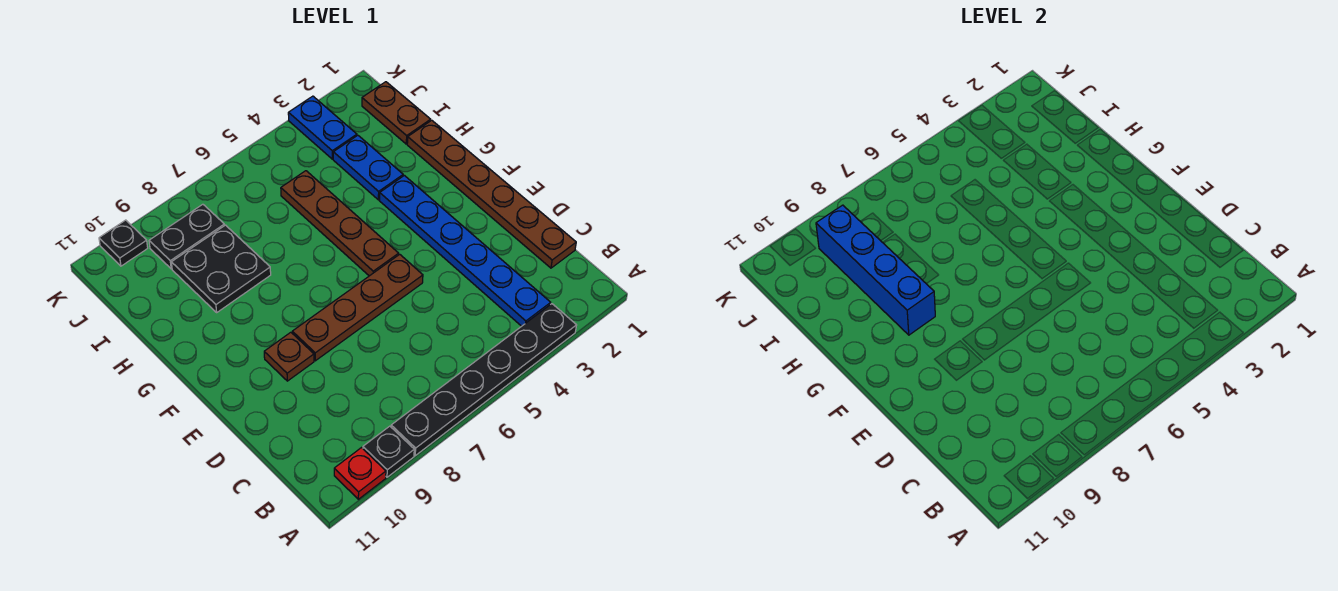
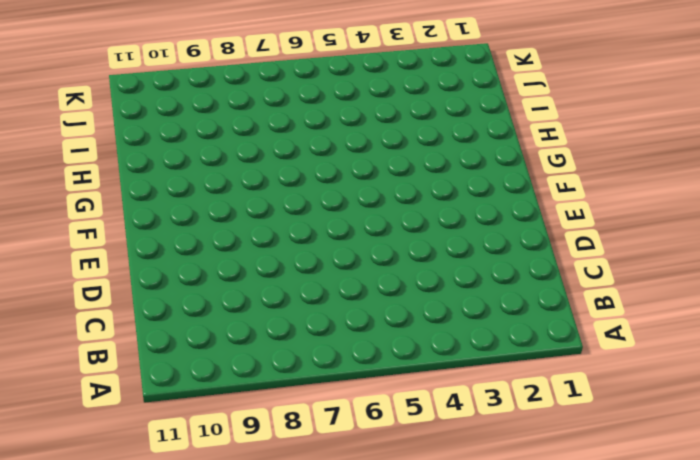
none -> black plate A3:A8 level 1
none -> black plate A9 level 1
none -> red plate A10 level 1

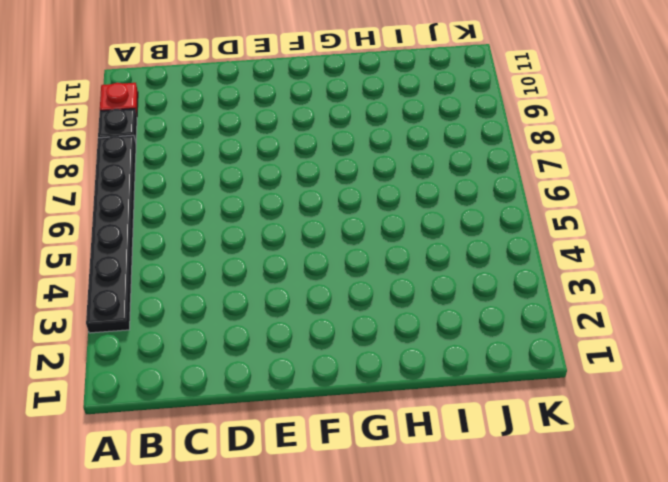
none -> blue plate B3:G3 level 1
none -> brown plate C1:H1 level 1
none -> brown plate E5:E8 level 1

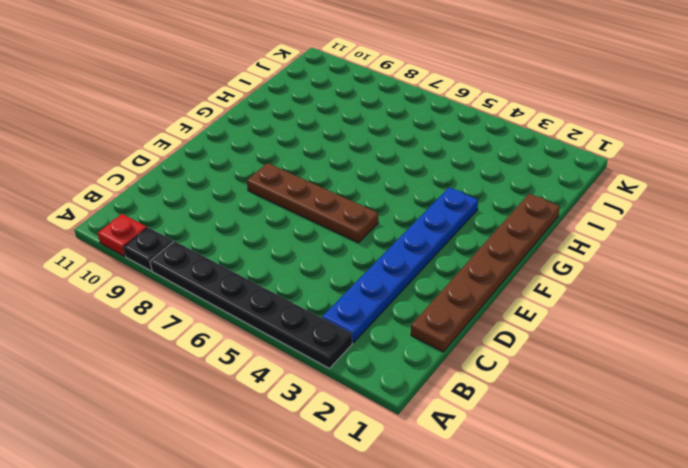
none -> brown plate E9 level 1
none -> brown plate F5:I5 level 1
none -> blue plate H3:I3 level 1

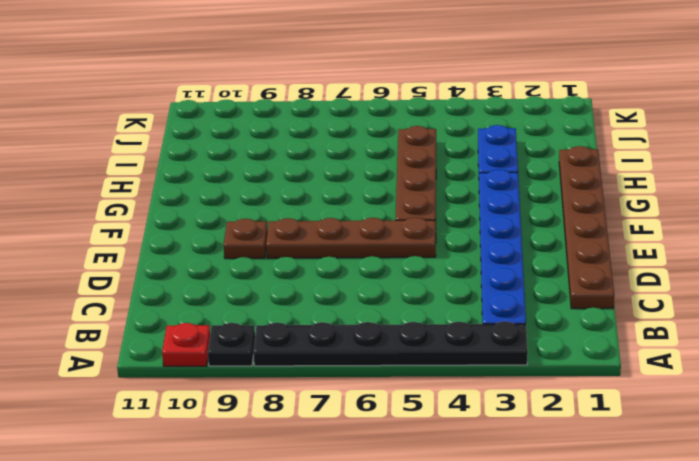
none -> black plate H8:I9 level 1
none -> brown plate I1:J1 level 1
none -> blue plate J3:K3 level 1

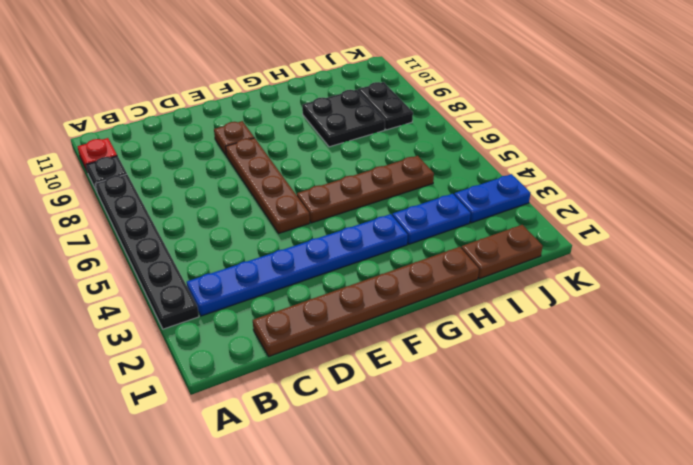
none -> black plate K10 level 1
none -> blue brick G9:J9 level 2

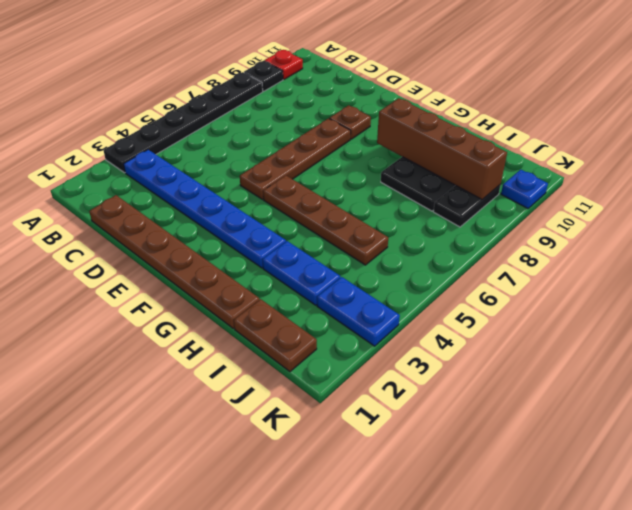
brown brick G9:J9 level 2 -> blue brick G9:J9 level 2
blue plate K10 level 1 -> black plate K10 level 1

